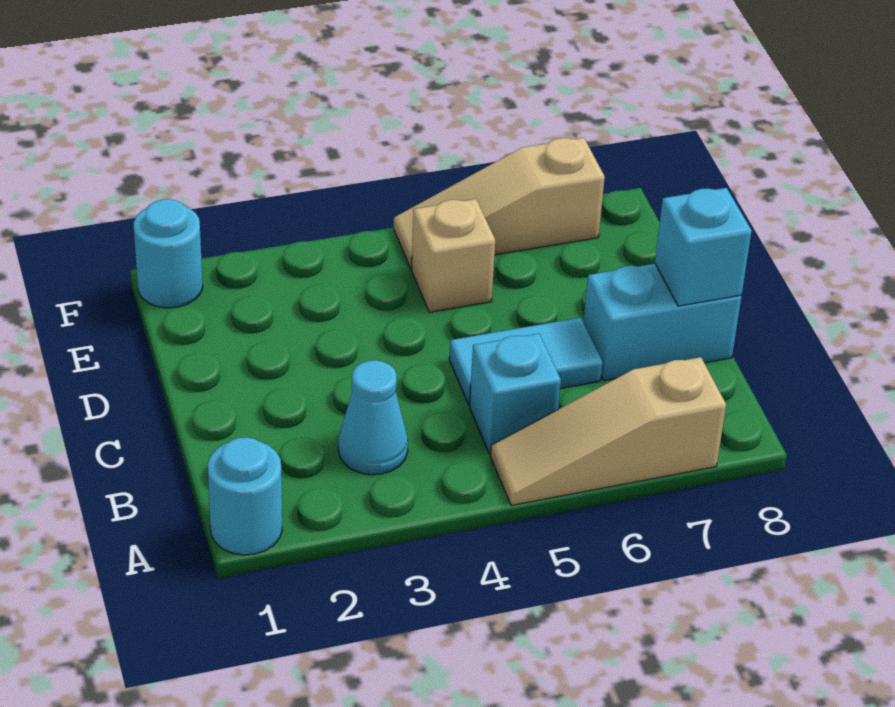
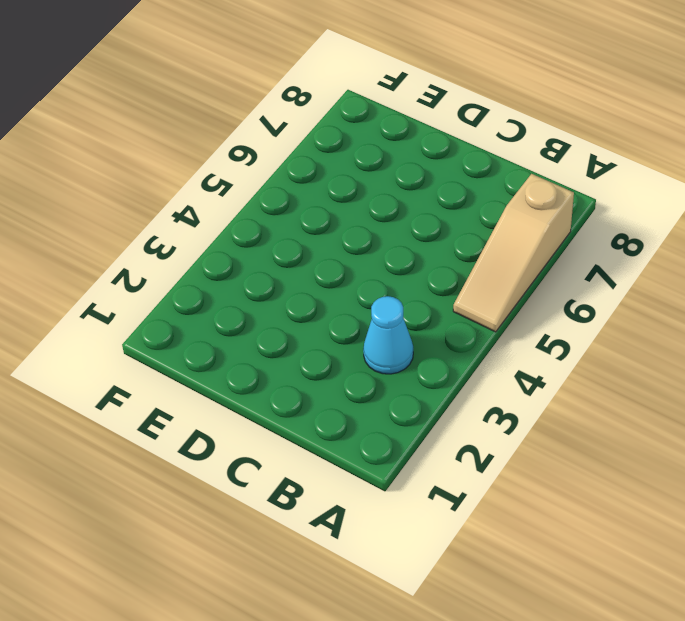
none -> cyan round brick A1 level 1
none -> cyan brick B5 level 1

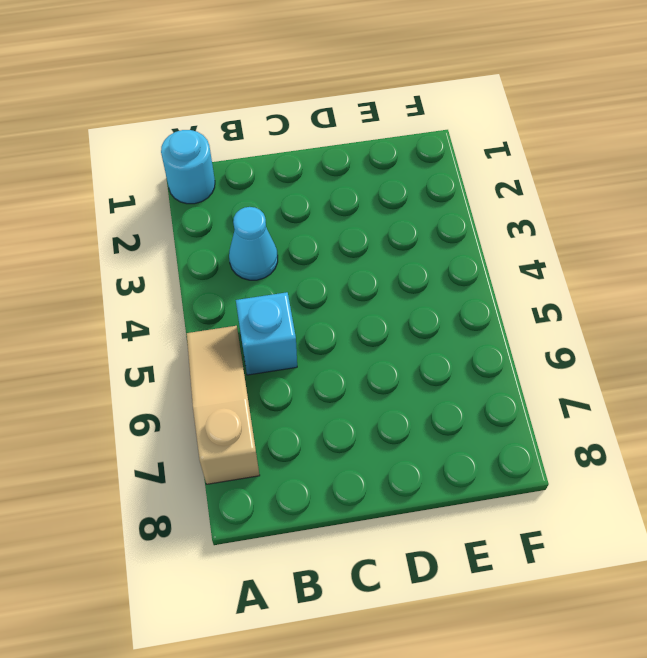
none -> cyan tile C5:C6 level 1
none -> cyan brick C7:C8 level 1

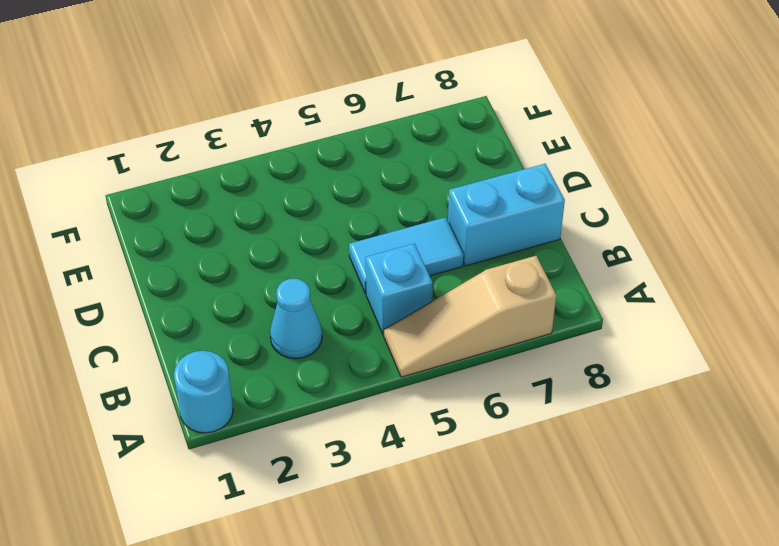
none -> tan brick E5 level 1
none -> cyan round brick F1 level 1

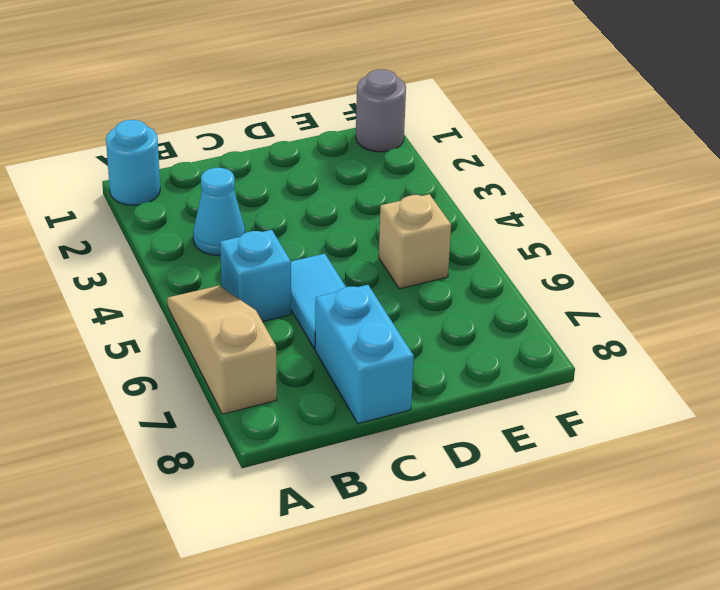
grey round brick F1 level 1 -> cyan round brick F1 level 1
none -> tan slope F5:F7 level 1 top 7
none -> cyan brick C8 level 2

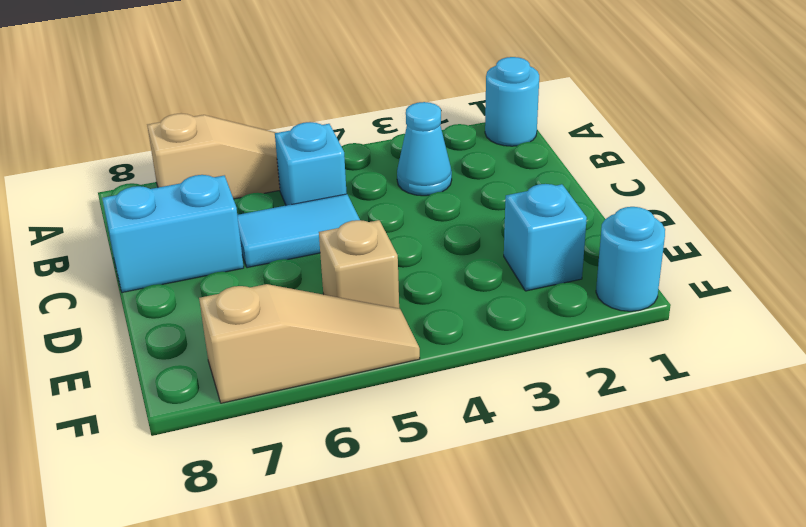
cyan brick E2 level 1 -> cyan brick C8 level 2

